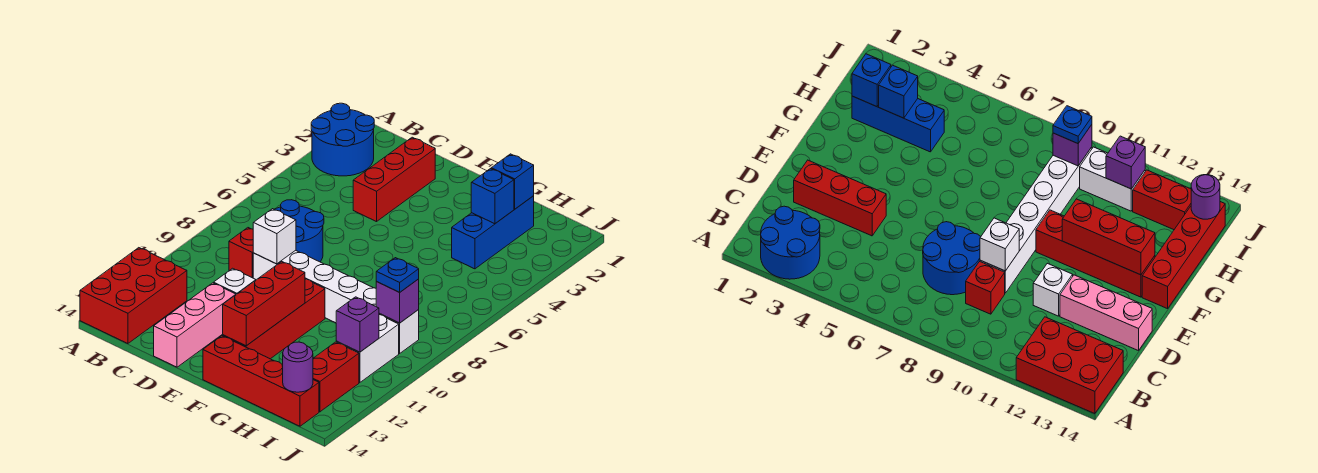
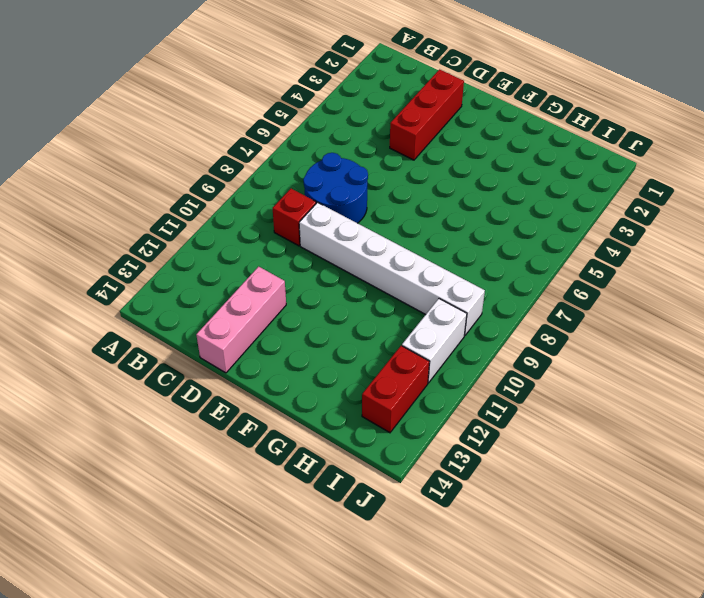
none -> blue round brick A2:B3 level 1
none -> red brick A12:B14 level 1
none -> white brick D11 level 1

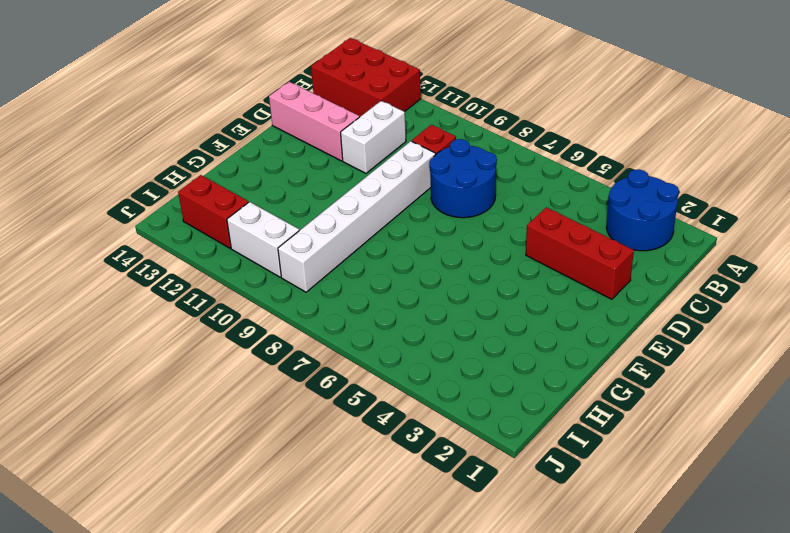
white brick C11:D11 level 1 -> white brick D11 level 1
none -> red brick F10:F13 level 1
none -> red brick F14:I14 level 1
none -> blue brick H2:H4 level 1

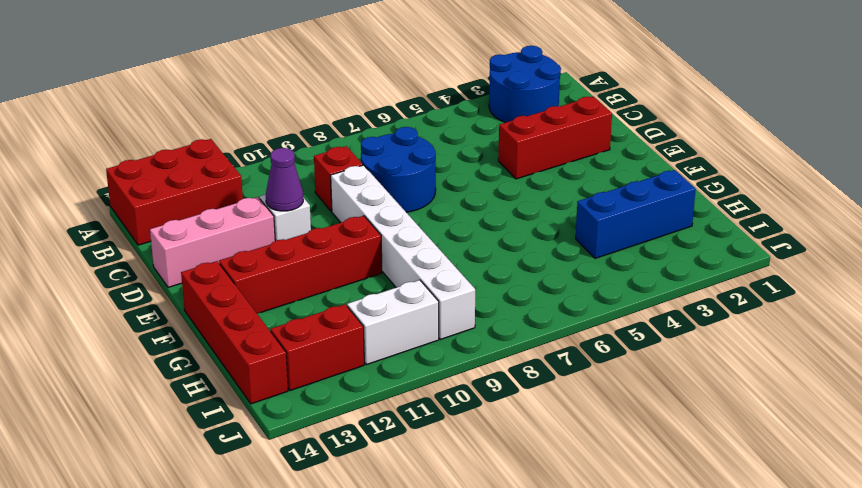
purple cone D11 level 2 -> none
none -> white brick D9 level 2
none -> red brick F11:F13 level 2
none -> blue brick H2 level 2

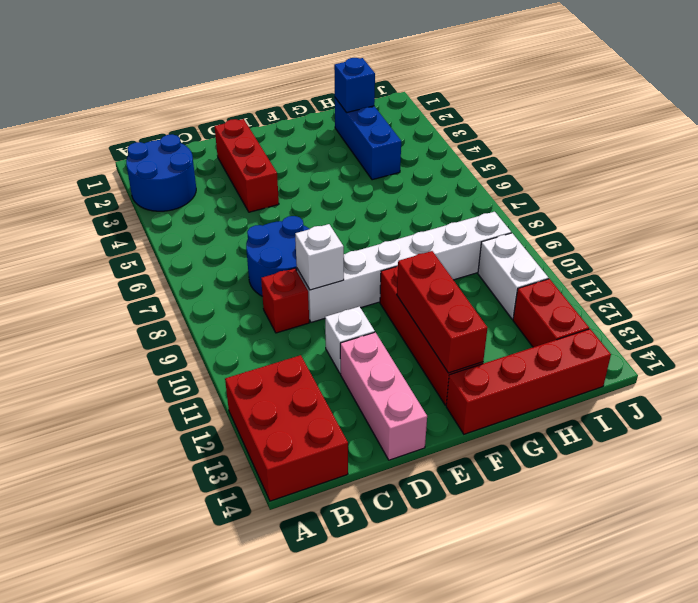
none -> blue brick H3 level 2
none -> purple brick I9 level 2
none -> purple brick I11 level 2

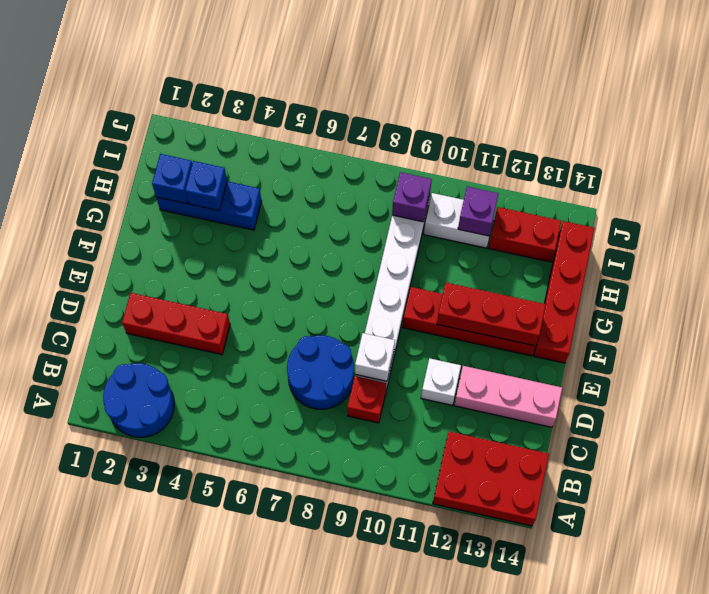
none -> purple round brick I14 level 2
none -> blue plate I9 level 3

